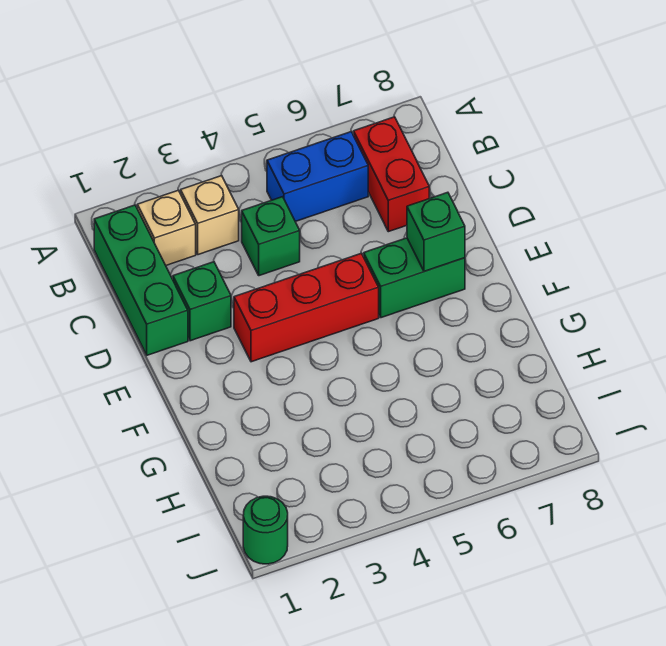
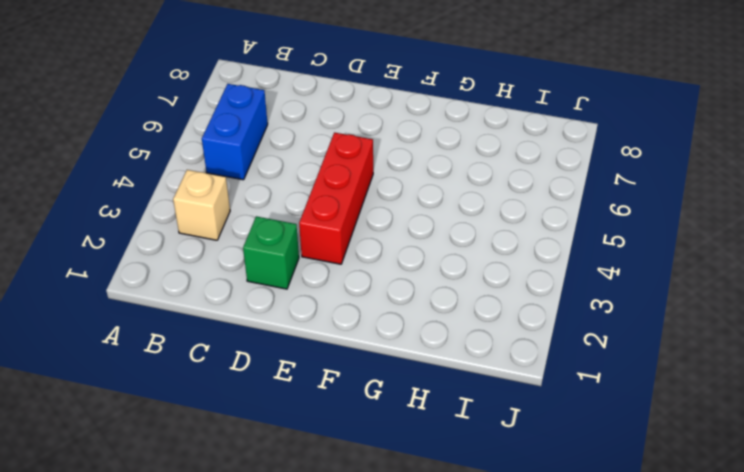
none -> green brick B1:D1 level 1
none -> tan brick B2 level 1

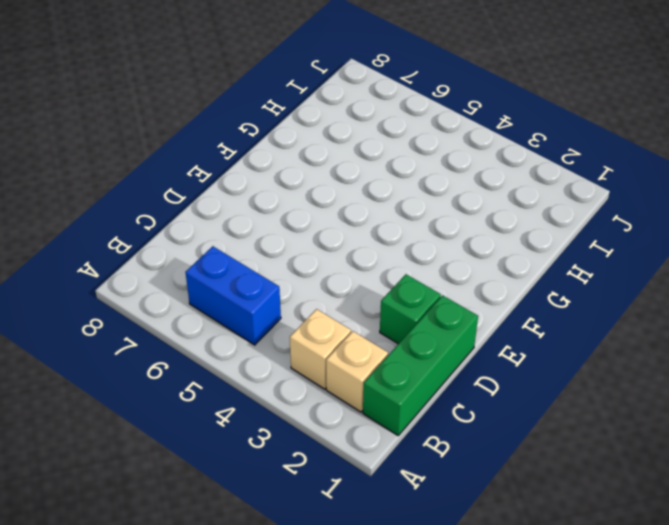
none -> red brick B7:C7 level 1
none -> green brick C4 level 1

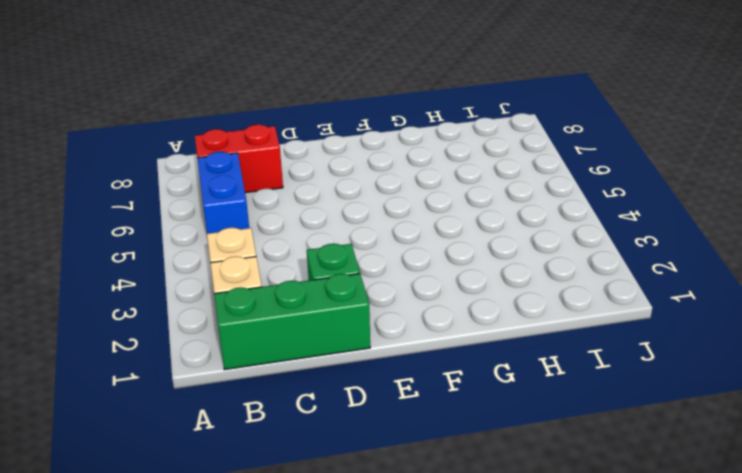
none -> green brick C4 level 1
none -> red brick E3:E5 level 1

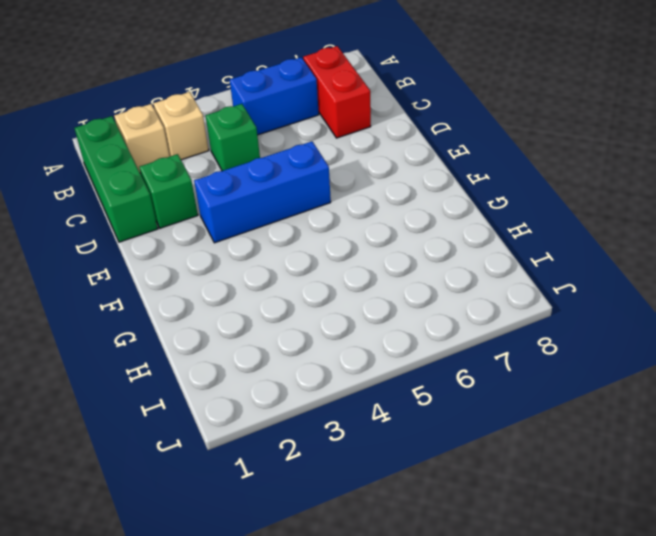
blue brick E3:E5 level 1 -> red brick E3:E5 level 1
none -> green brick E6:E7 level 1
none -> green round brick J1 level 1

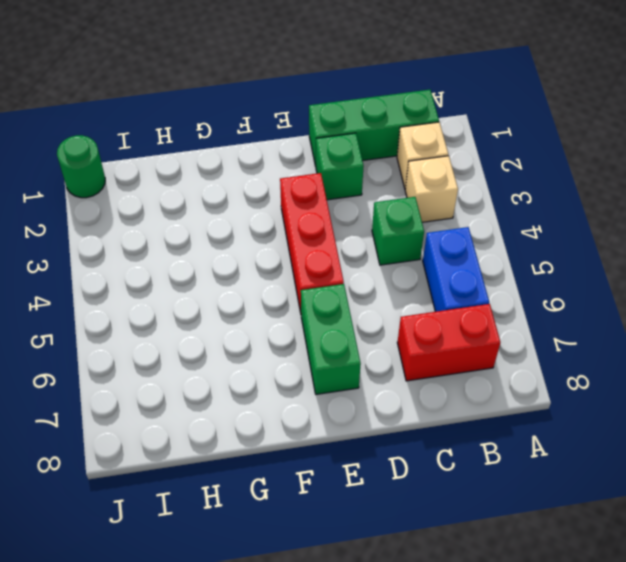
none -> green brick E7 level 2

